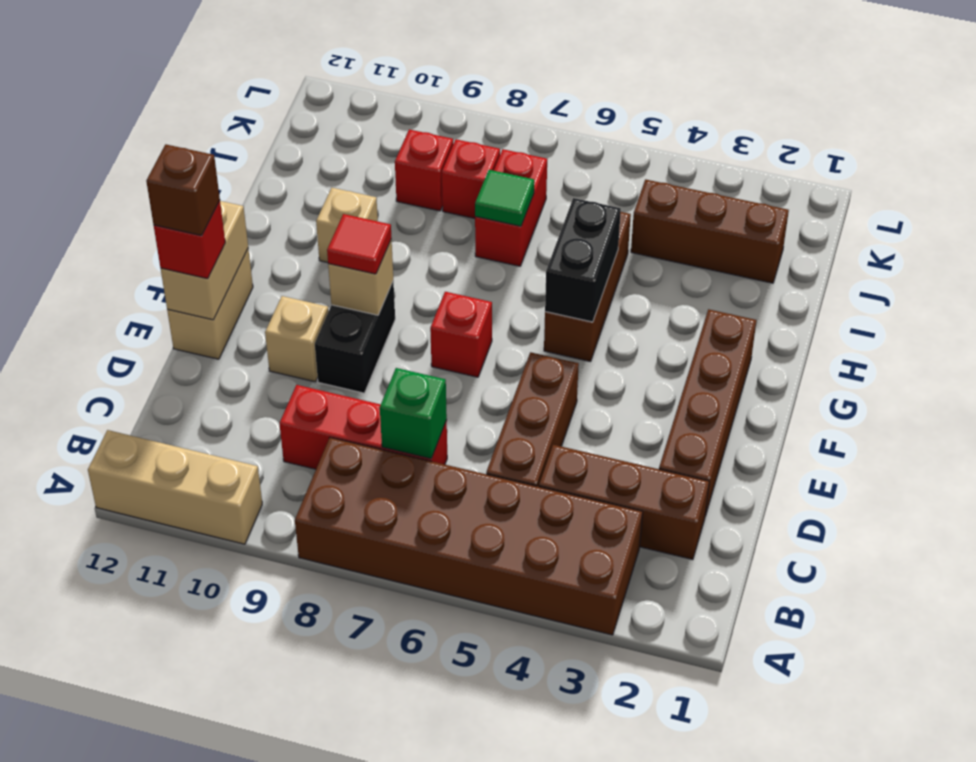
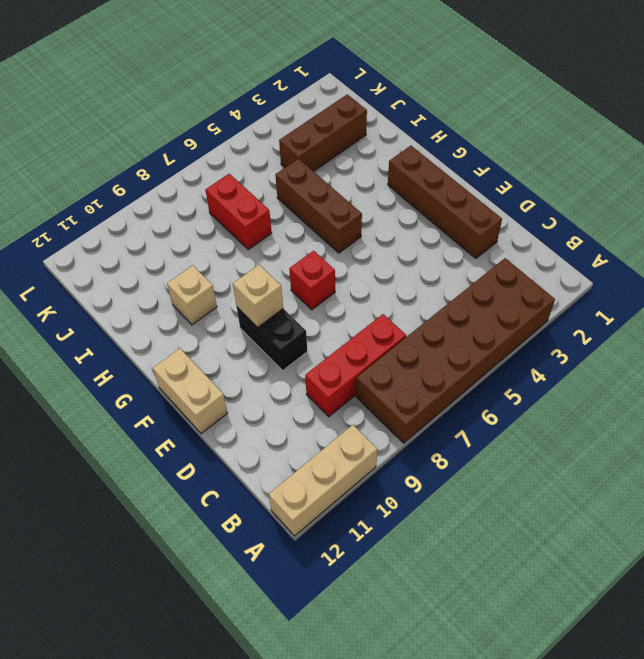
none -> brown brick C2:C4 level 1
none -> brown brick C5:E5 level 1
none -> tan brick E10 level 1

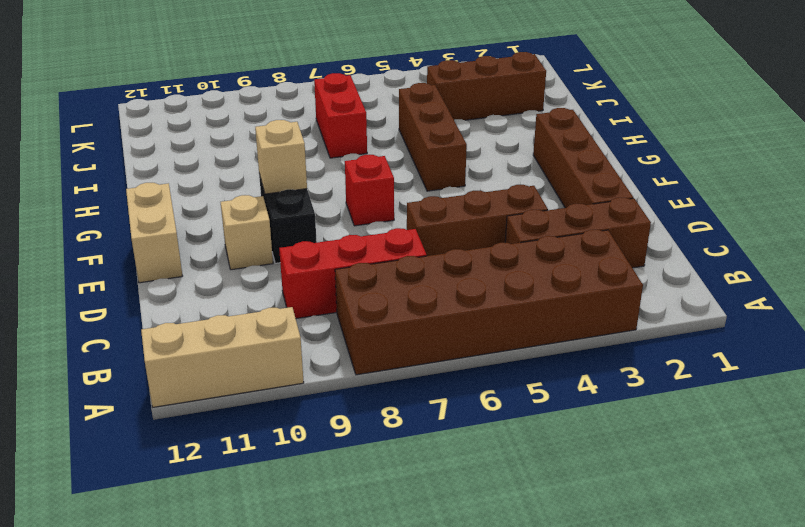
brown brick D4:D6 level 1 -> brown brick C5:E5 level 1
none -> tan brick H10 level 1
none -> red brick J8 level 1
none -> red brick J9 level 1

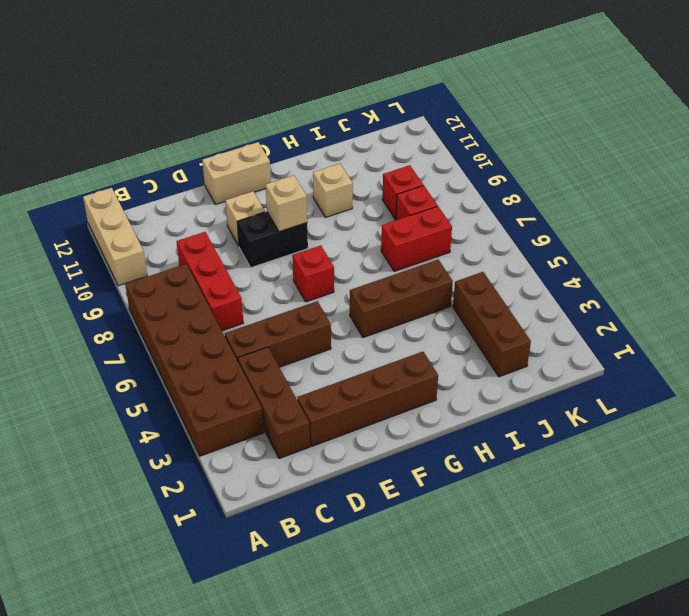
none -> green brick C7 level 2
none -> tan brick E12:F12 level 2
none -> black brick G5:H5 level 2

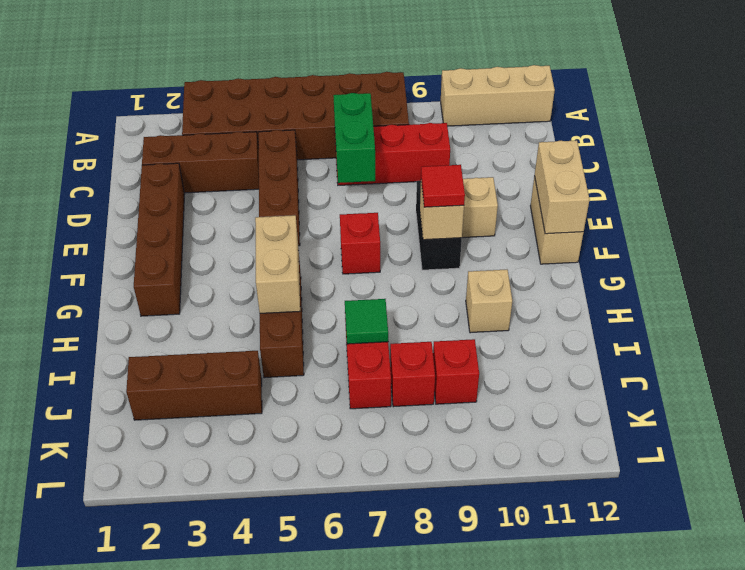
green brick C7:D7 level 2 -> green brick C7 level 2
tan brick G5:H5 level 2 -> black brick G5:H5 level 2
none -> red brick E12 level 3
none -> brown brick E12 level 4

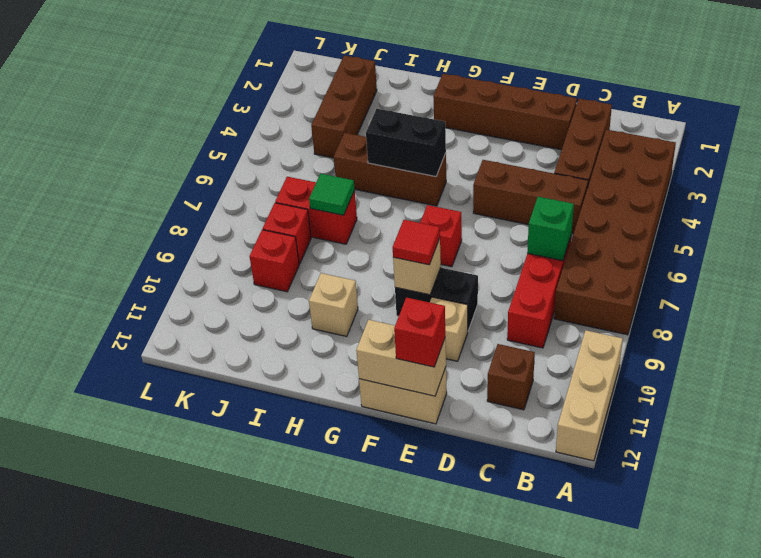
brown brick C11 level 1 -> brown brick E12 level 4

